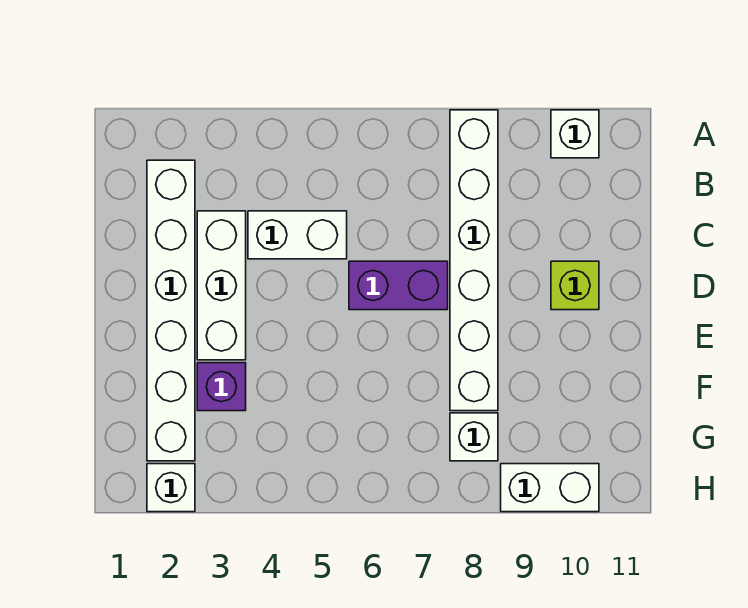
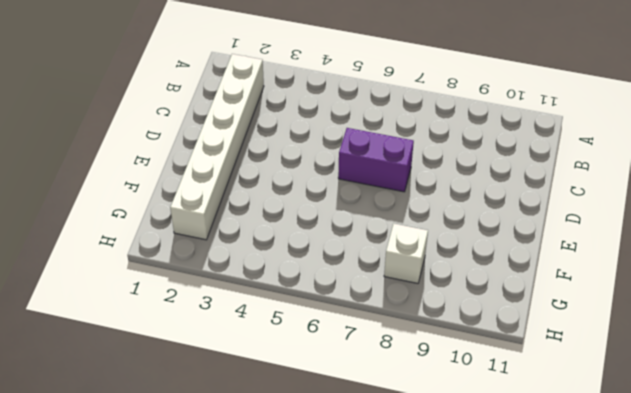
none -> white brick A8:F8 level 1
none -> white brick A10 level 1

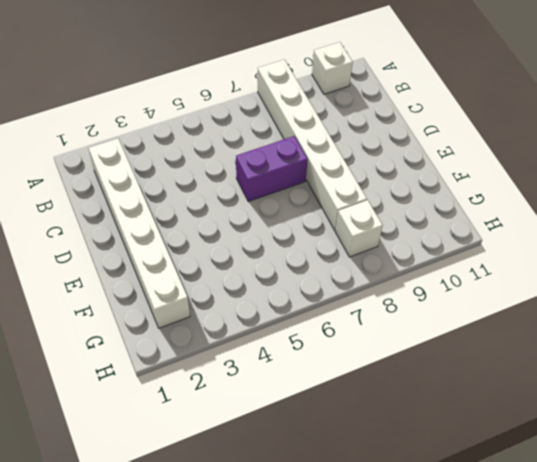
none -> white brick C3:E3 level 1
none -> white brick C4:C5 level 1

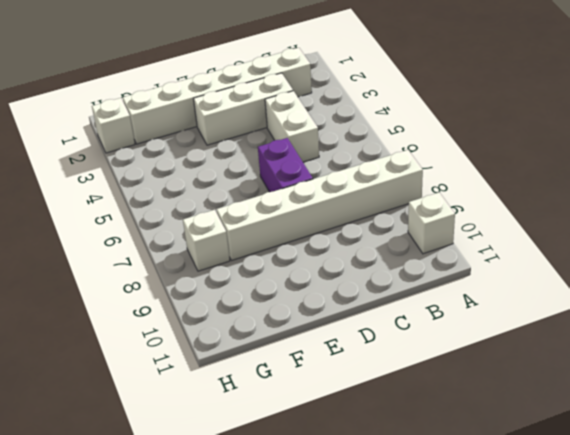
none -> lime brick D10 level 1
none -> purple brick F3 level 1

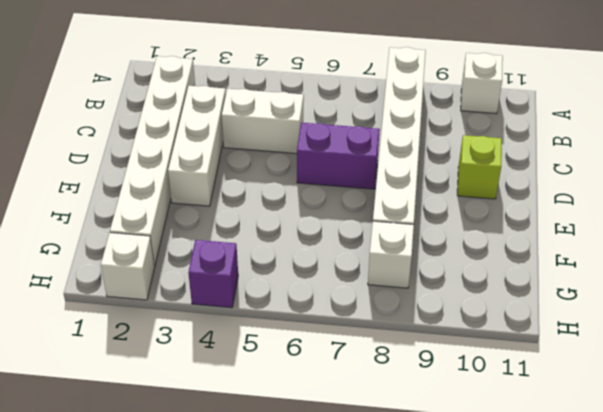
purple brick H4 level 1 -> purple brick F3 level 1
none -> white brick H9:H10 level 1

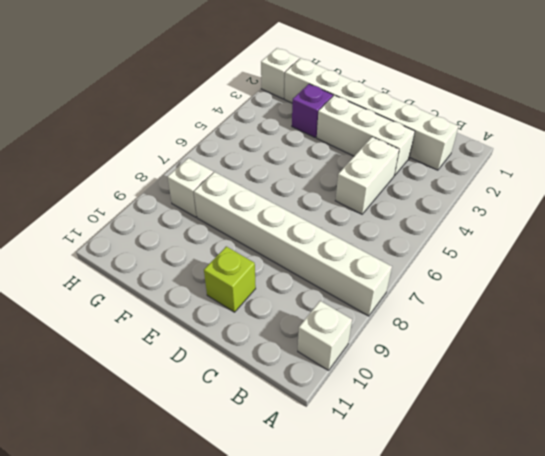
none -> purple brick D6:D7 level 1
none -> white brick H9:H10 level 1

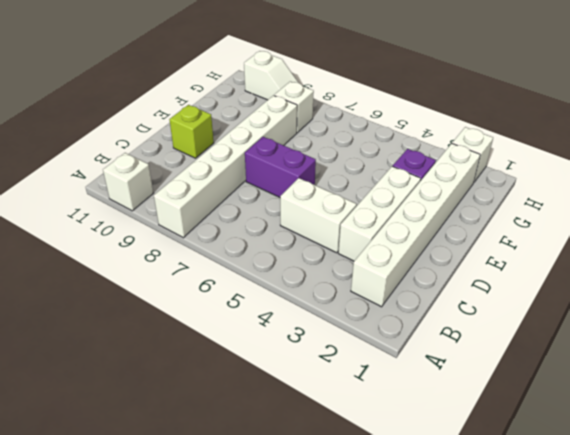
white slope H9:H10 level 1 top 10 -> white brick H9:H10 level 1

